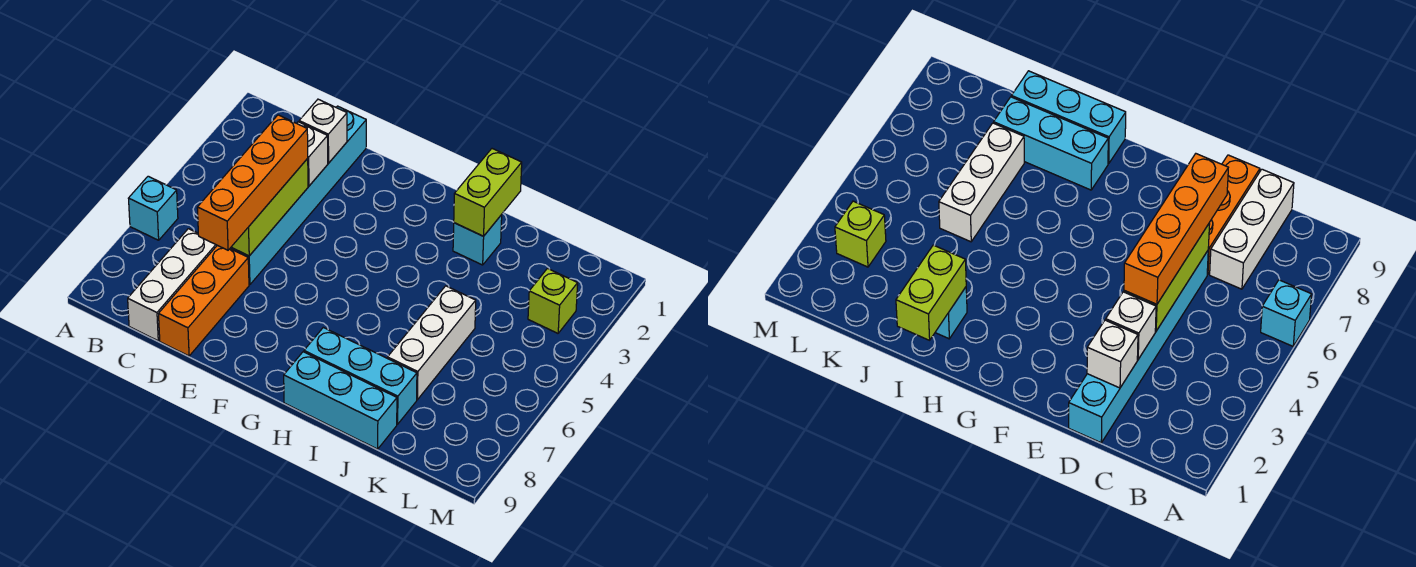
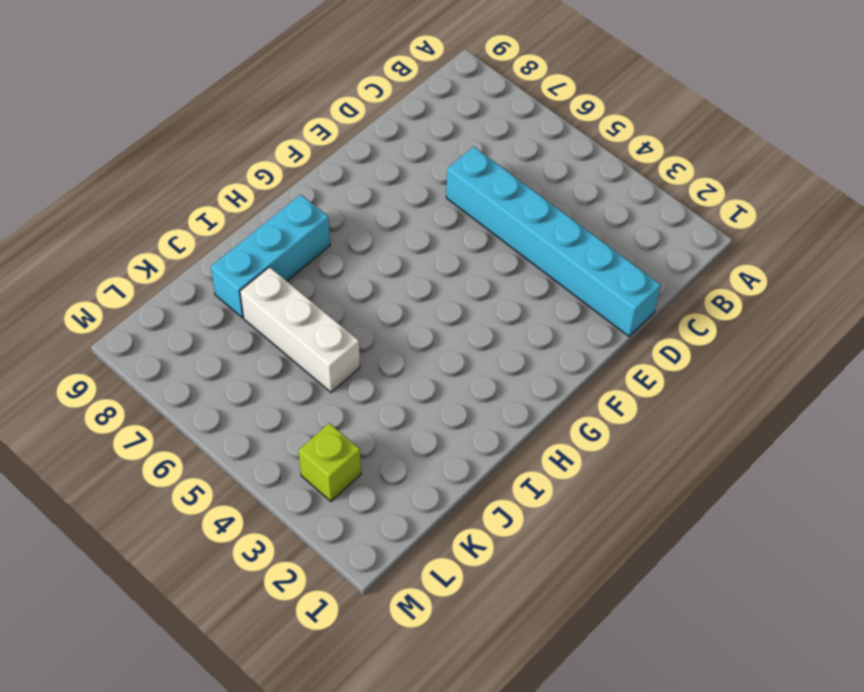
none -> cyan brick A6 level 1
none -> white brick C7:C9 level 1
none -> orange brick D7:D9 level 1

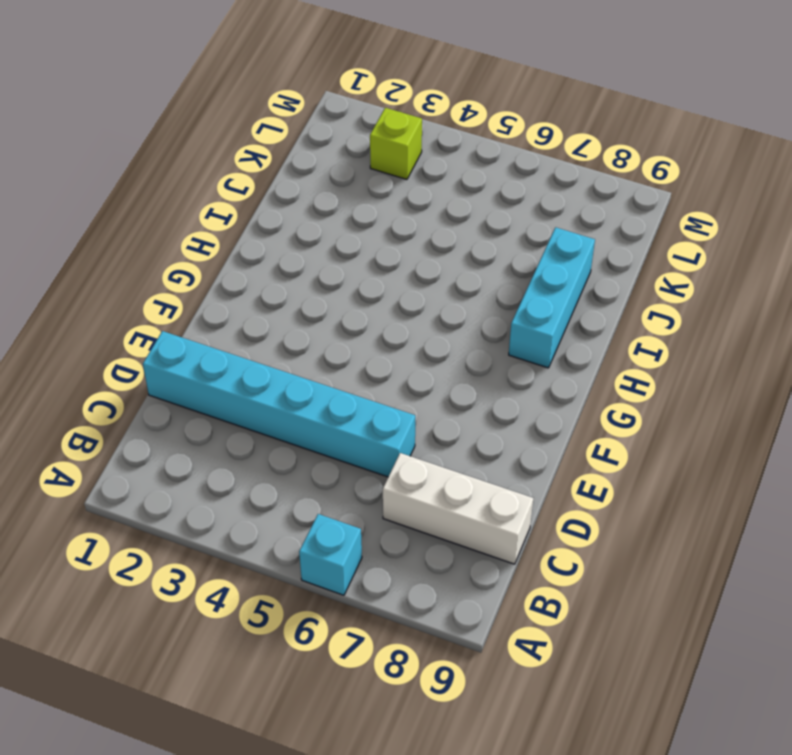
none -> orange brick D7:D9 level 1
none -> cyan brick H9:J9 level 1
none -> cyan brick I2 level 1

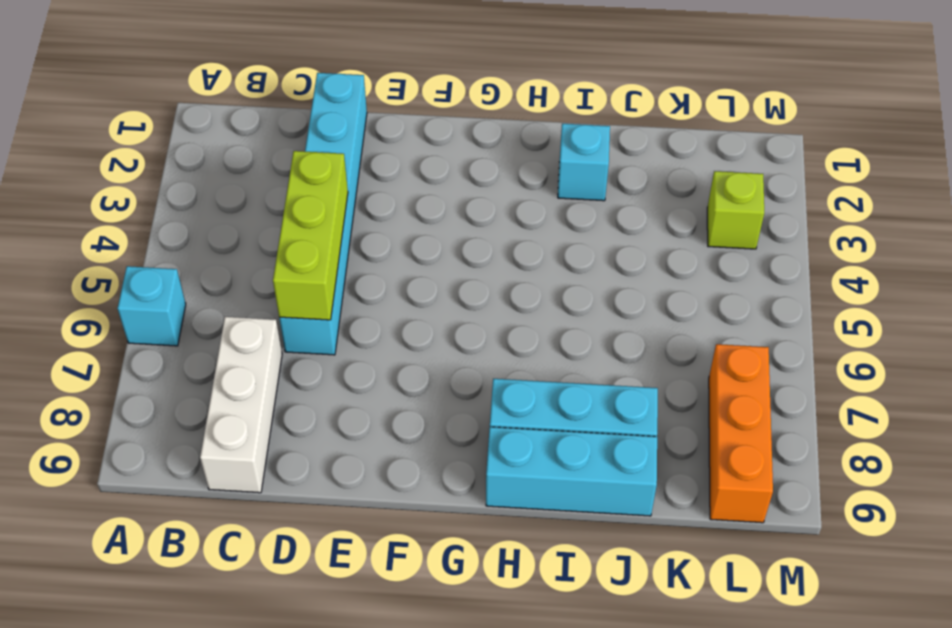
orange brick L7:L9 level 1 -> orange brick D7:D9 level 1
none -> white brick J5:J7 level 1
none -> white brick D2 level 2
none -> white brick D3 level 2

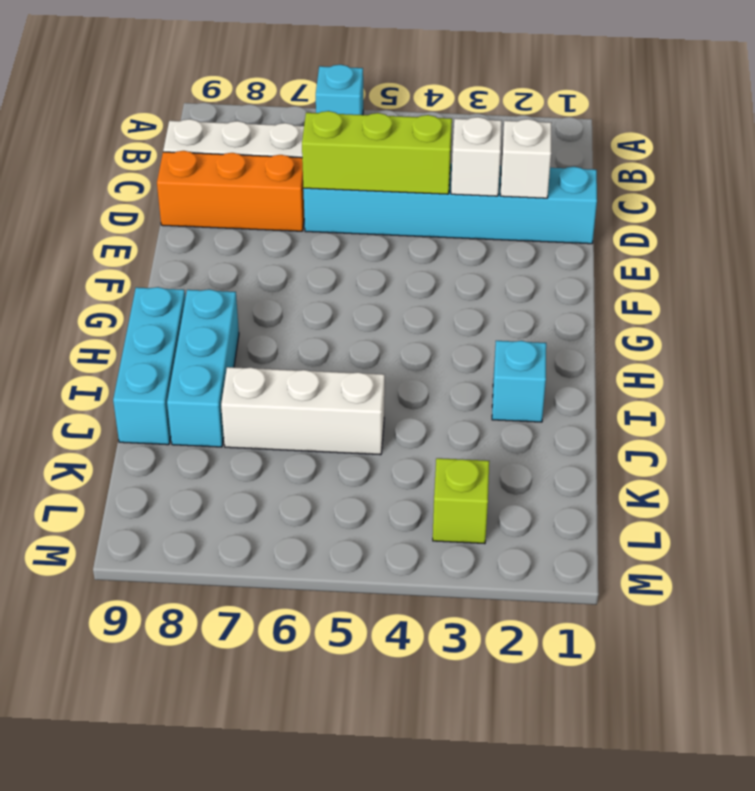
none -> lime brick I1:I2 level 2
none -> orange brick D4:D7 level 3

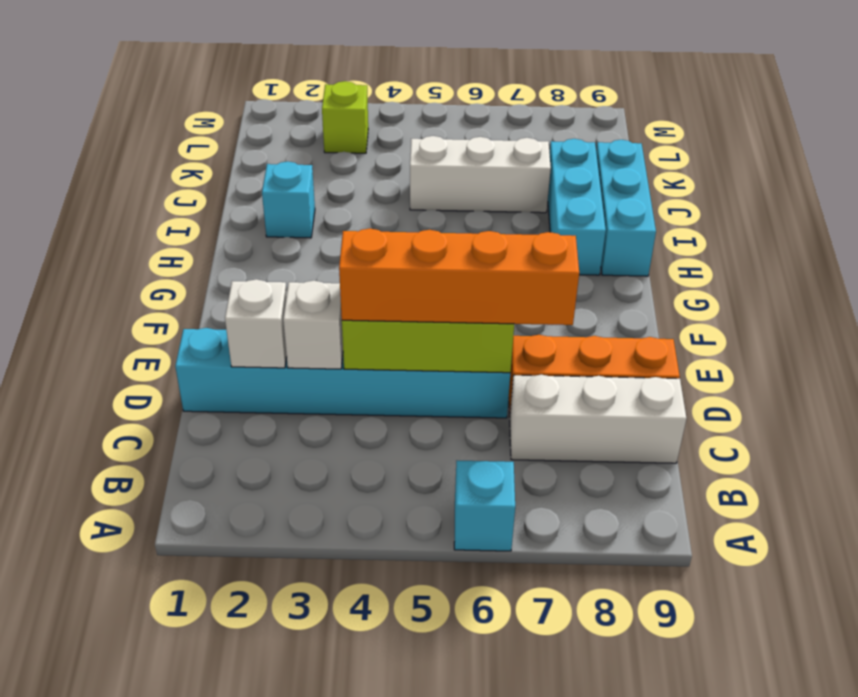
none -> lime brick I1:I2 level 2

